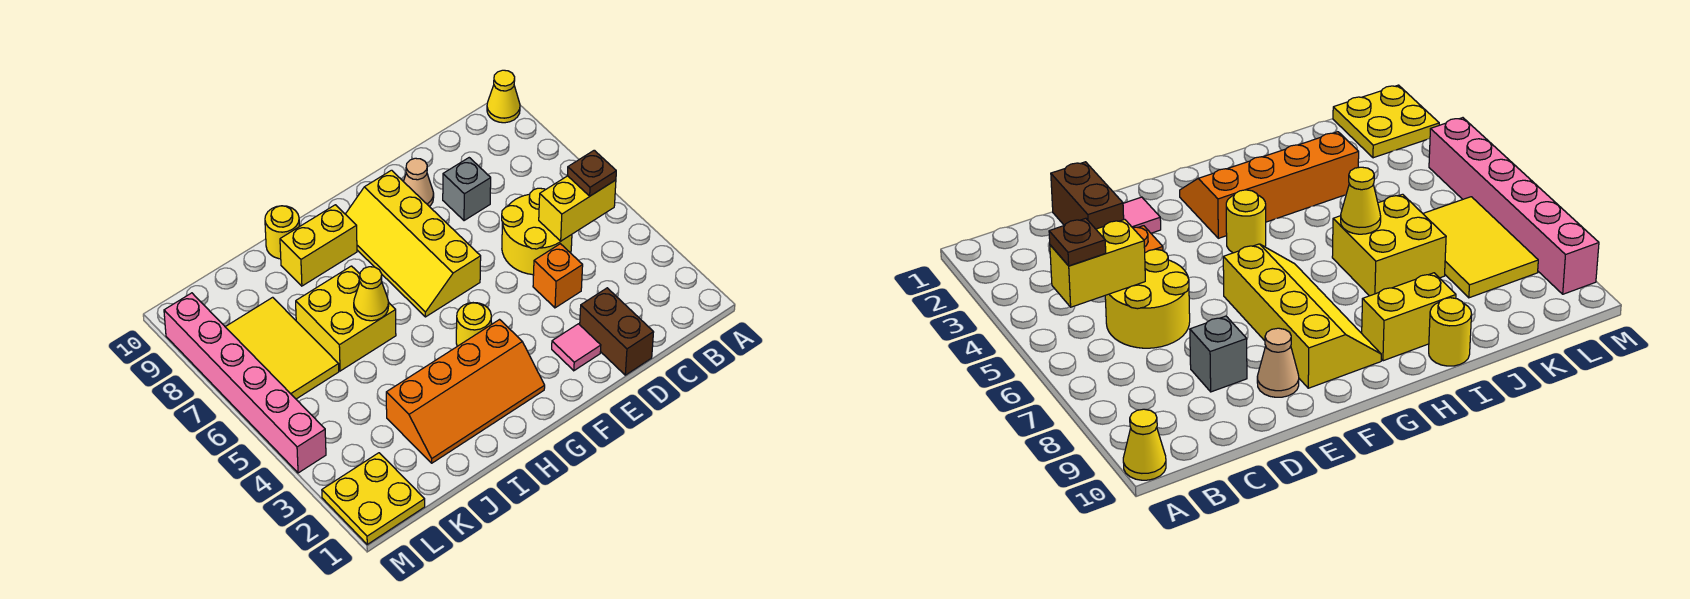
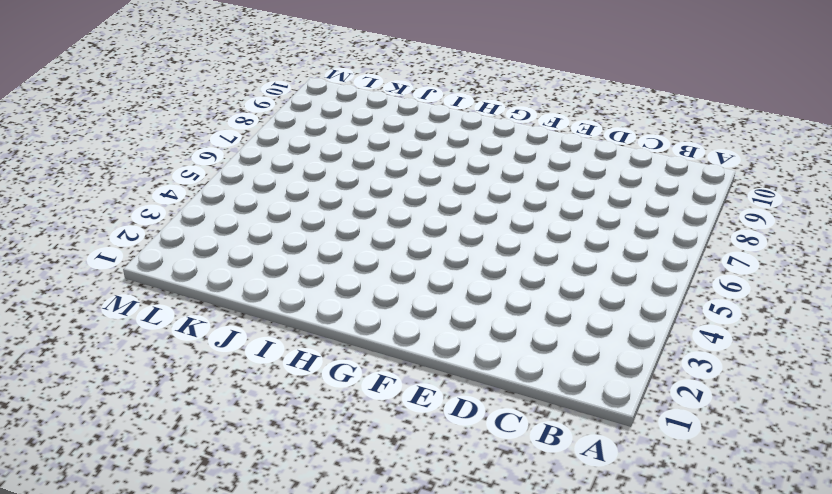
none -> yellow cone A10 level 1
none -> yellow round brick C5:D6 level 1
none -> brown brick D1:D2 level 1

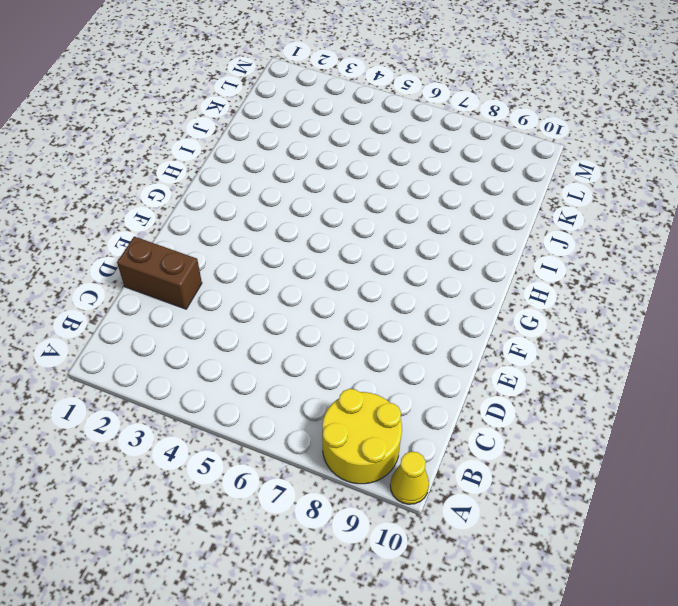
yellow round brick A8:B9 level 1 -> yellow round brick C5:D6 level 1
none -> orange brick D4 level 1
none -> grey brick D8 level 1
none -> pink tile E2 level 1

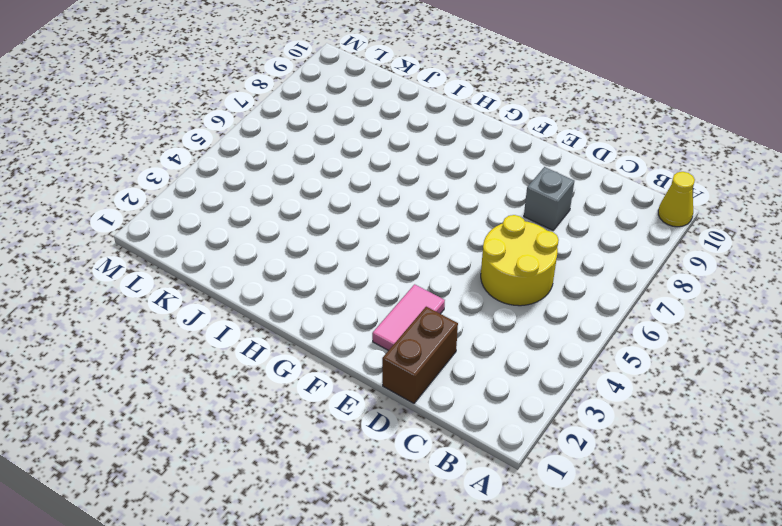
pink tile E2:E3 level 1 -> pink tile E2 level 1
none -> orange brick D4 level 1
none -> tan cone E9 level 1
none -> yellow slope F6:G9 level 1 top F

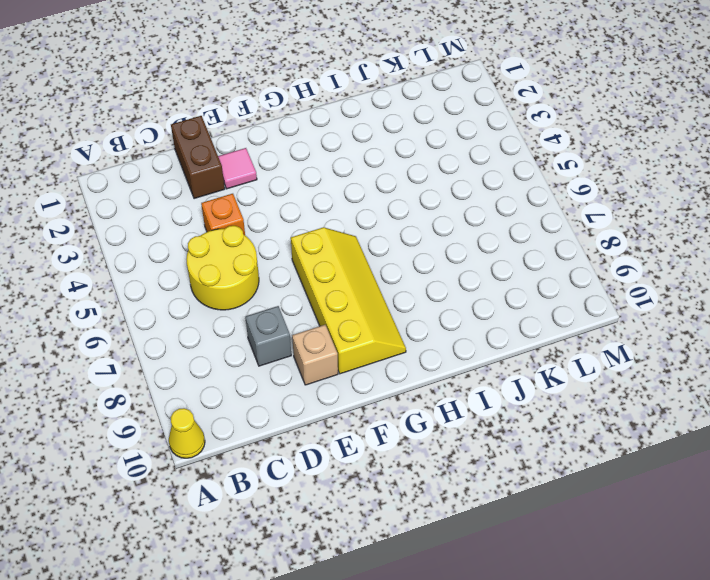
tan brick E9 level 1 -> tan cone E9 level 1
none -> orange slope G2:J3 level 1 top 3
none -> yellow round brick G4 level 1
none -> yellow brick H9:I9 level 1

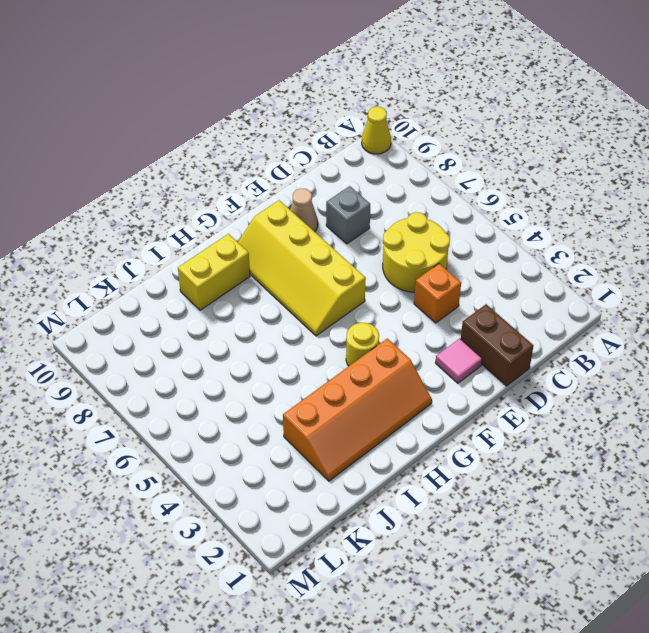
none -> yellow brick I6:J7 level 1
none -> yellow round brick I10 level 1
none -> yellow tile K6:L8 level 1

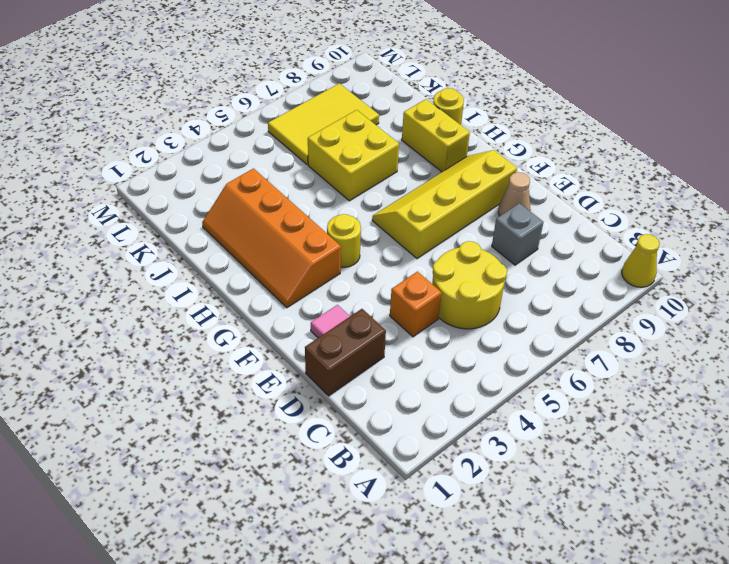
none -> yellow plate L1:M2 level 1
none -> pink brick M4:M9 level 1
none -> yellow brick B5:C5 level 2

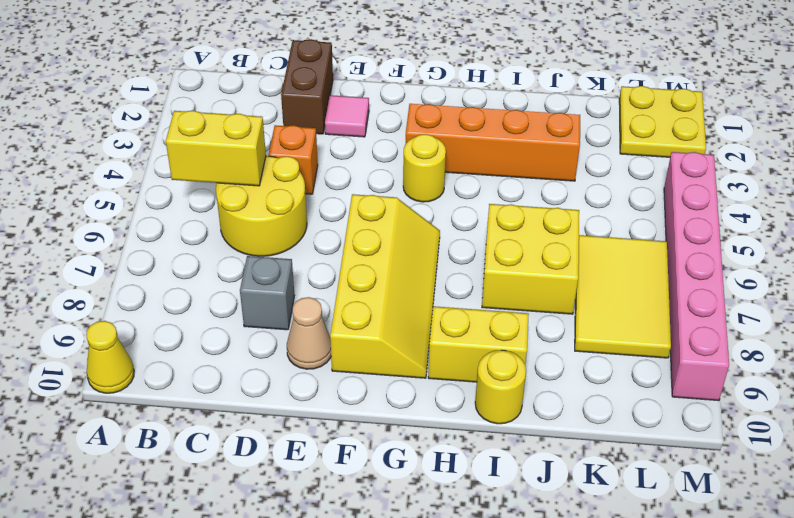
none -> yellow cone I6 level 2
none -> brown plate B5 level 3

